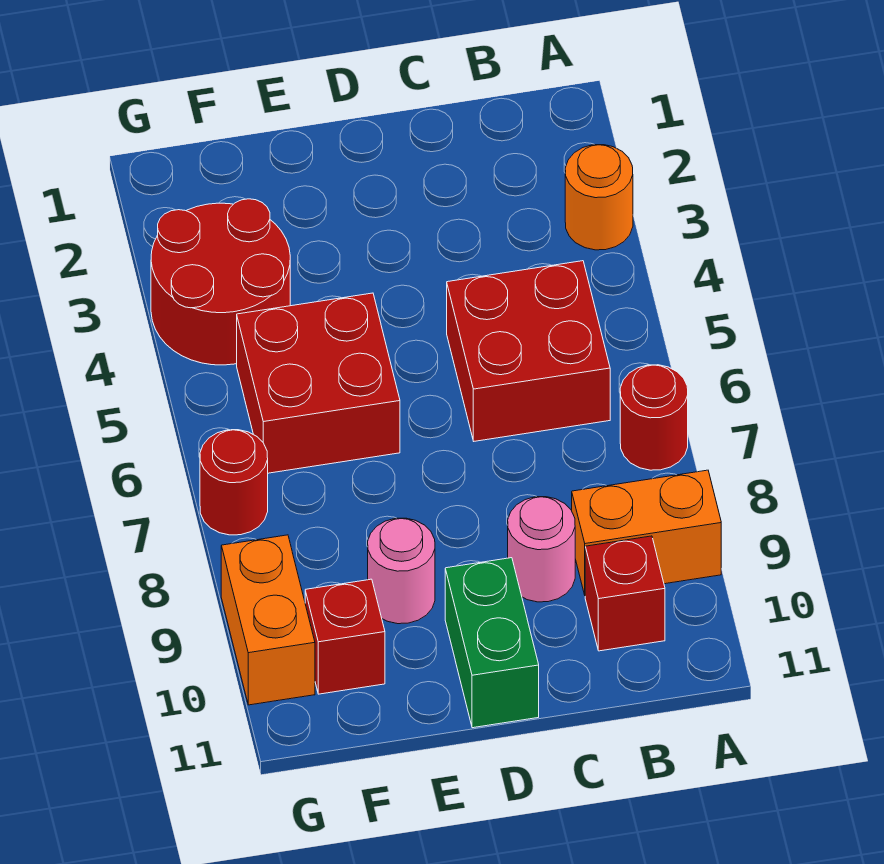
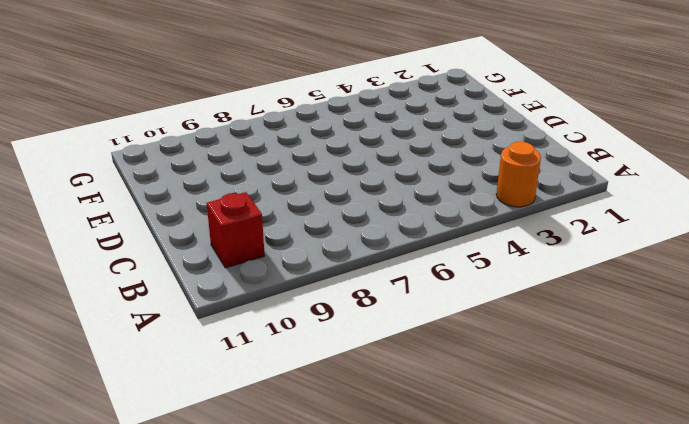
none -> red round brick A7 level 1
none -> orange brick A9:B9 level 1
none -> red brick B5:C6 level 1

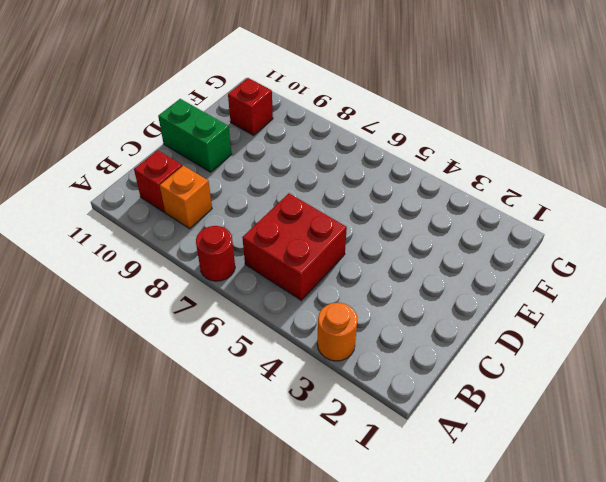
orange brick B9 level 1 -> orange brick A9:B9 level 1
none -> pink round brick C9 level 1
none -> red brick E5:F6 level 1
none -> pink round brick E9 level 1

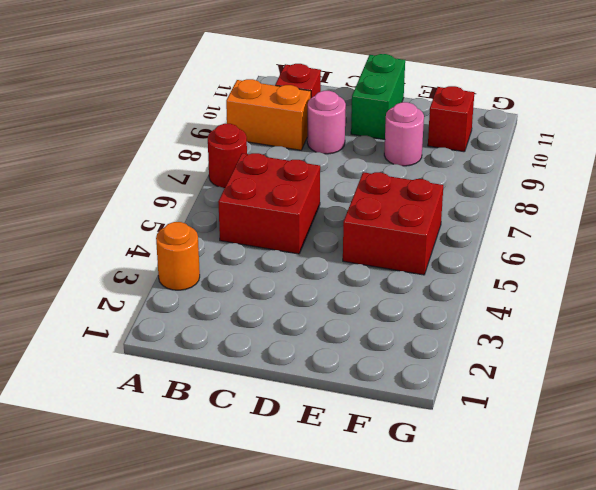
none -> red round brick F3:G4 level 1
none -> red round brick G7 level 1
none -> orange brick G9:G10 level 1

